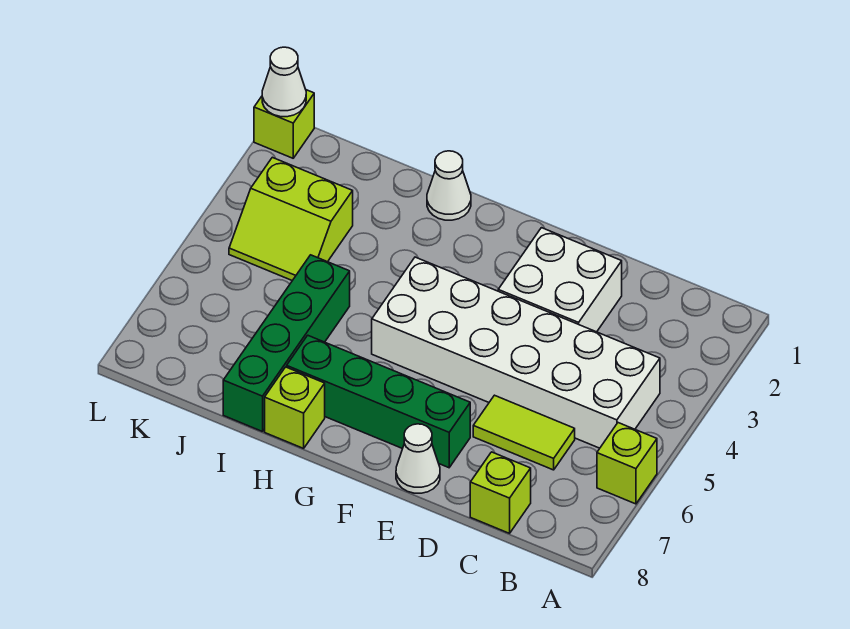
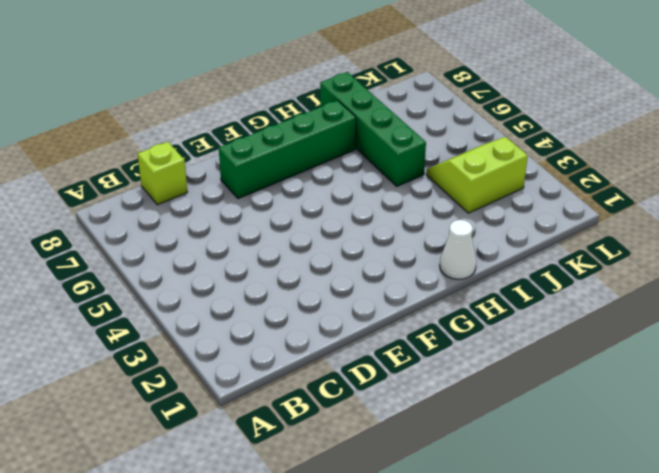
none -> lime brick A6 level 1
none -> white brick B4:G5 level 1
none -> lime tile C6:D6 level 1

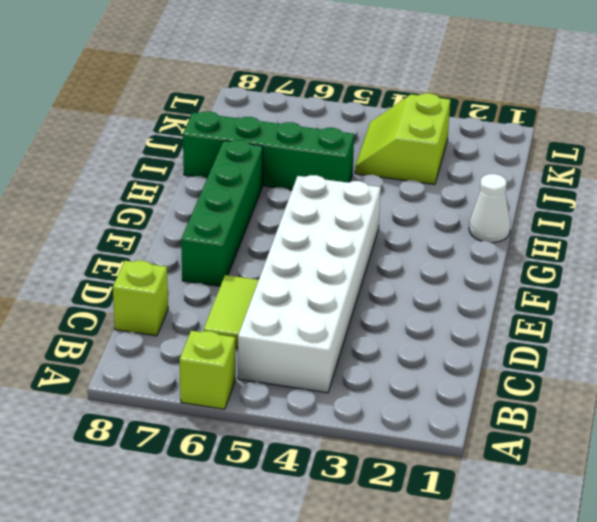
none -> white brick D2:E3 level 1
none -> white cone E8 level 1
none -> lime brick H8 level 1

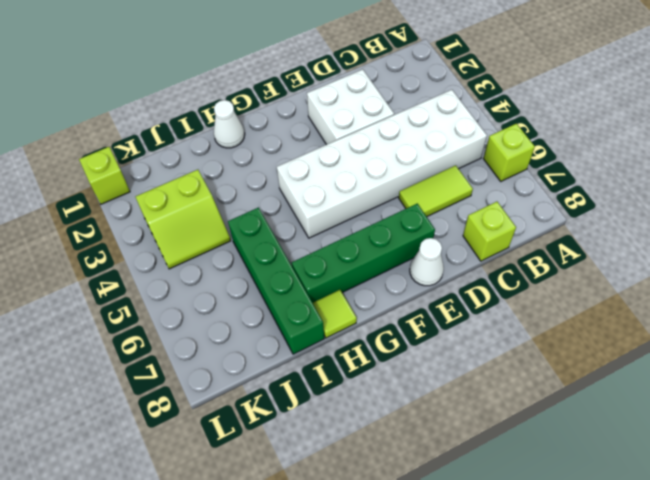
lime tile H8 level 1 -> lime brick H8 level 1
none -> white cone L1 level 2

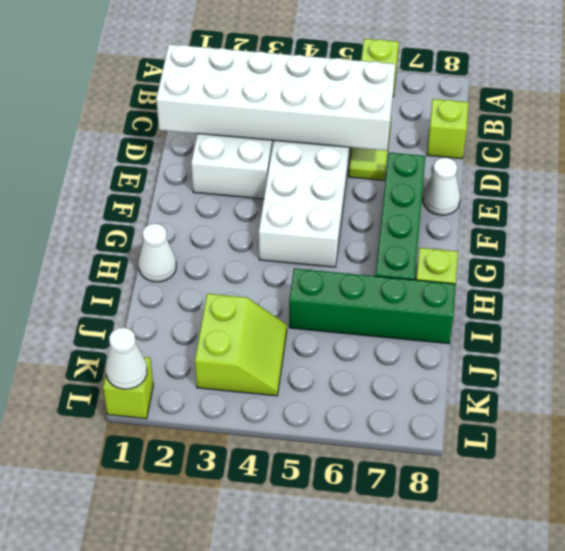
white brick C1:D6 level 2 -> none

